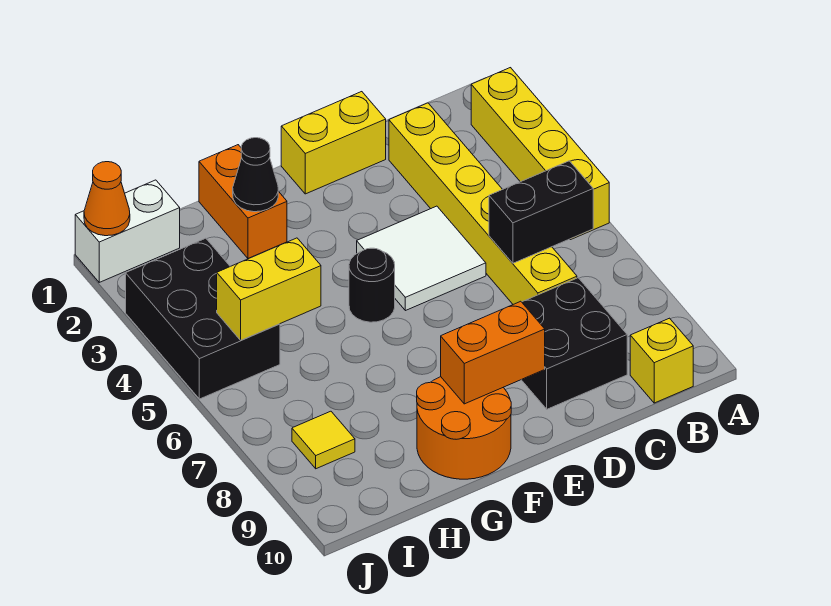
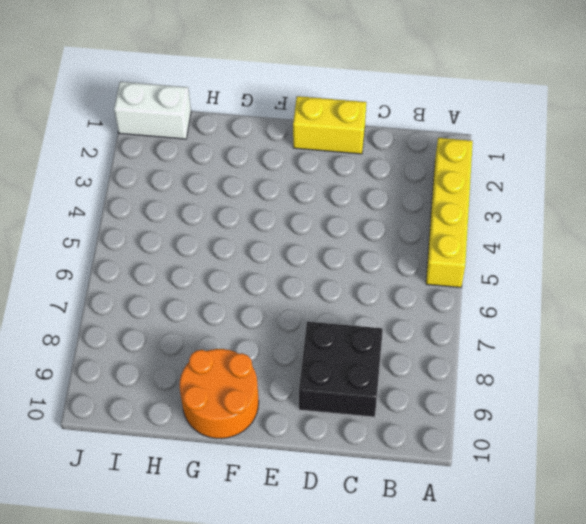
none -> yellow brick B10 level 1
none -> yellow brick C2:C7 level 1
none -> white tile D4:E5 level 1

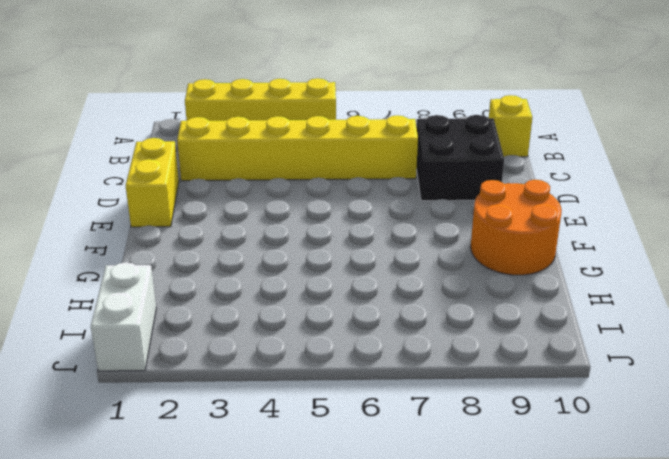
none -> white tile D4:E5 level 1
none -> black round brick F5 level 1
none -> orange brick G1:G2 level 1

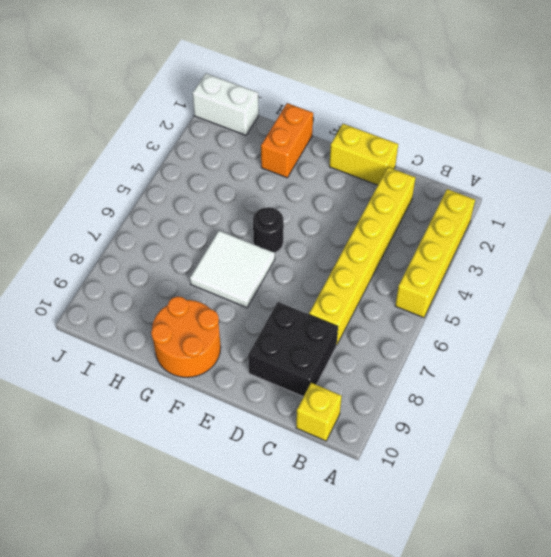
white tile F6:G7 level 1 -> white tile D4:E5 level 1
none -> black brick I3:J5 level 1
none -> yellow tile I8 level 1
none -> black brick B6:C6 level 2

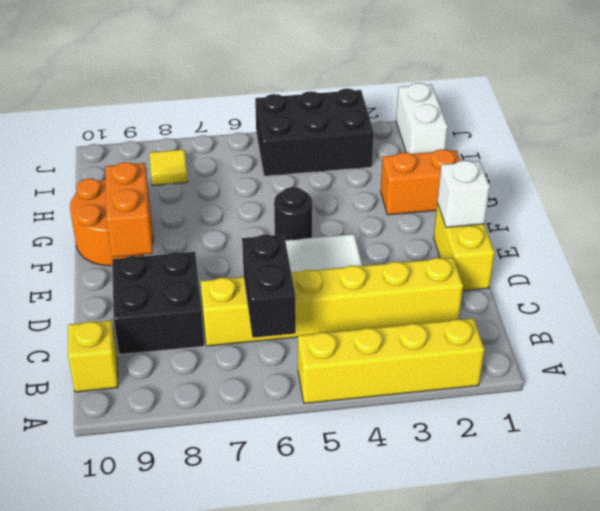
white brick E1 level 2 -> none
none -> black cone G2 level 2
none -> yellow brick H5:I5 level 2
none -> orange cone J1 level 2

